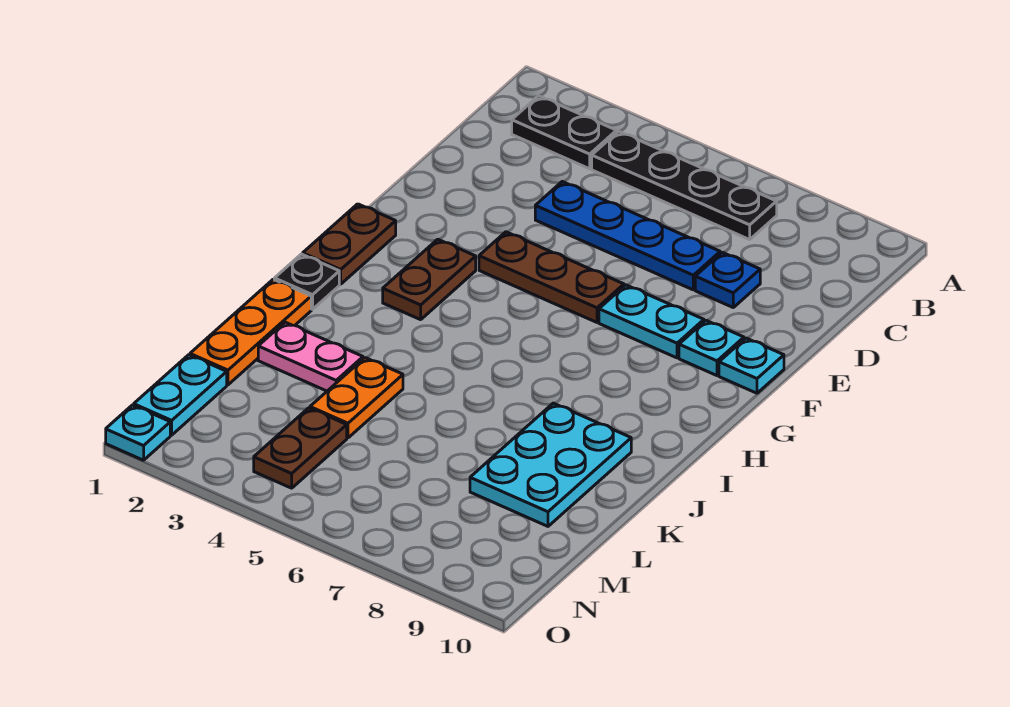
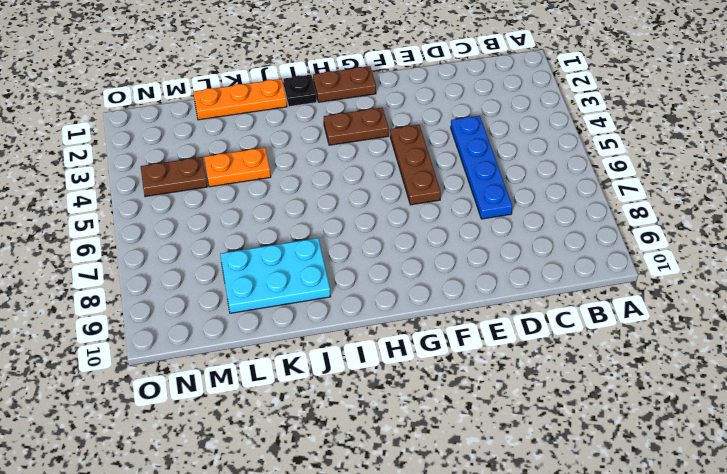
none -> black plate B2:B3 level 1
none -> black plate B4:B7 level 1
none -> blue plate D8 level 1

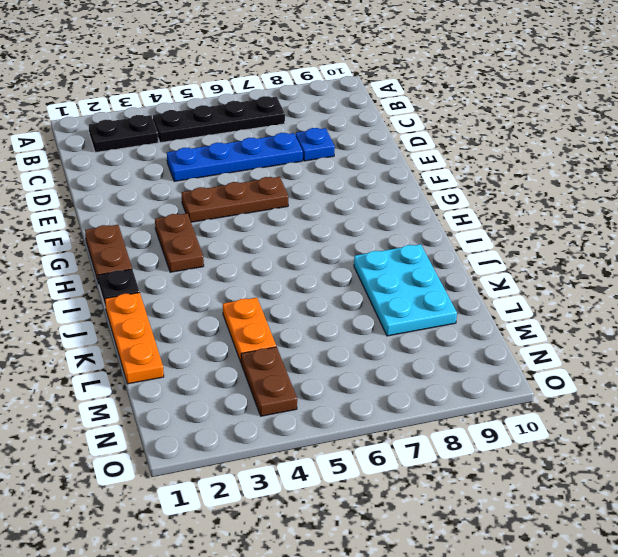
none -> cyan plate F7:F8 level 1
none -> cyan plate F9 level 1
none -> cyan plate F10 level 1

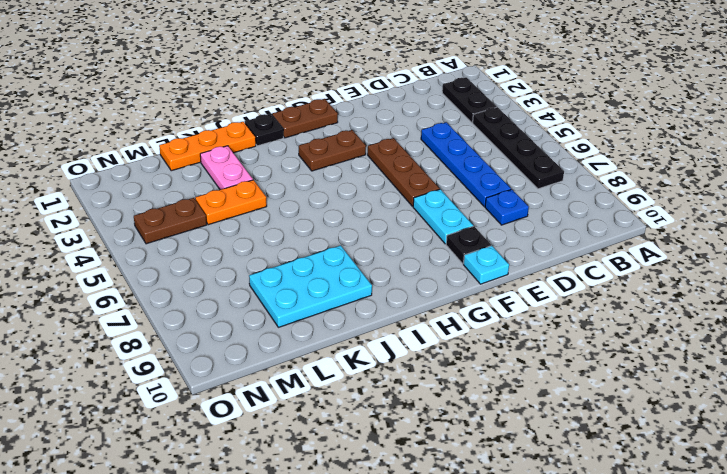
black plate F9 level 1 -> cyan plate F9 level 1
none -> cyan plate M1:N1 level 1
none -> cyan plate O1 level 1

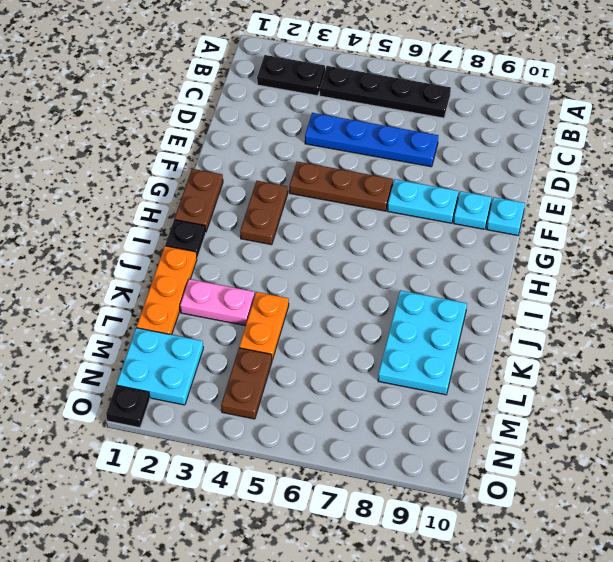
cyan plate M1:N2 level 1 -> cyan plate M1:N1 level 1
black plate O1 level 1 -> cyan plate O1 level 1
none -> blue plate D8 level 1

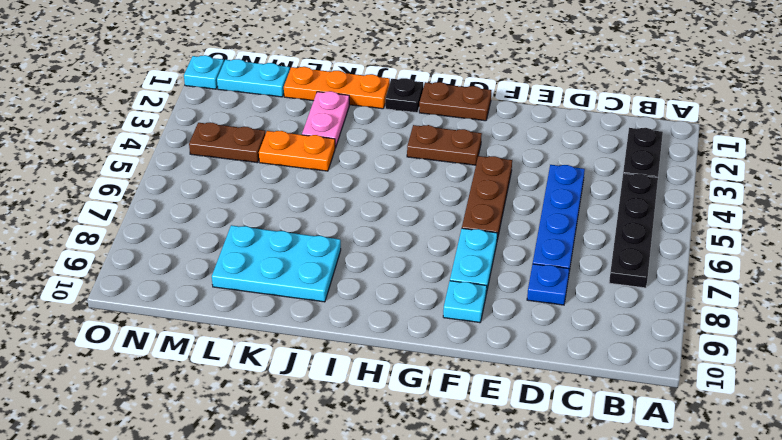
none -> cyan plate F10 level 1

